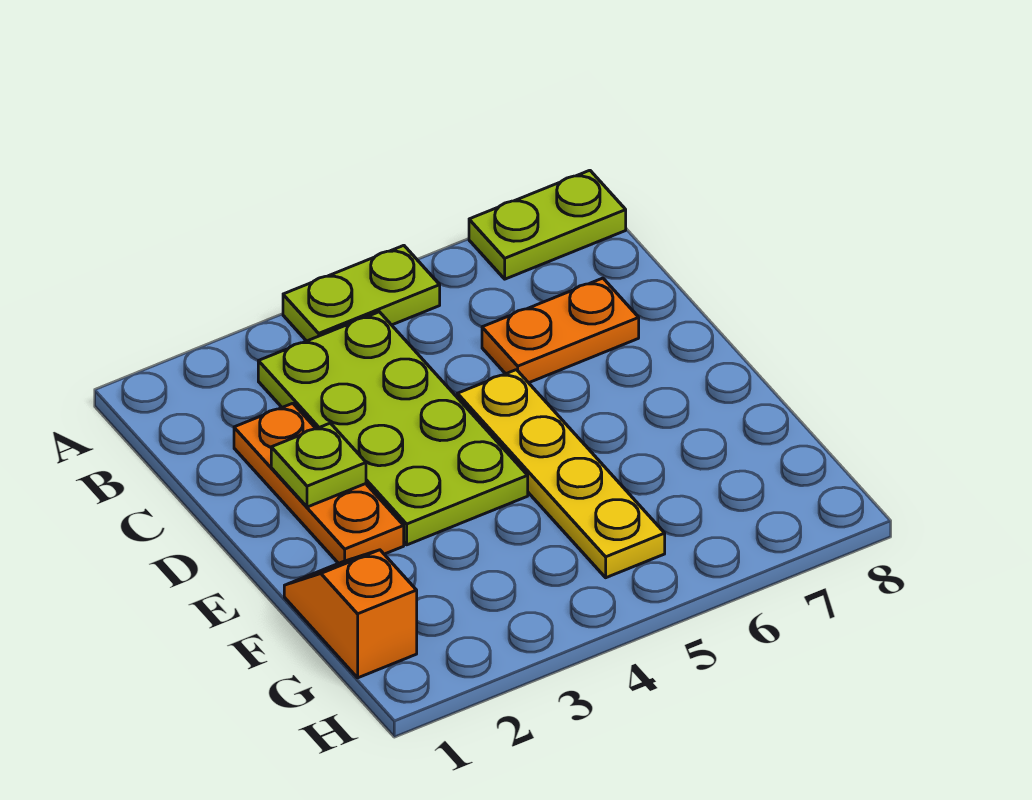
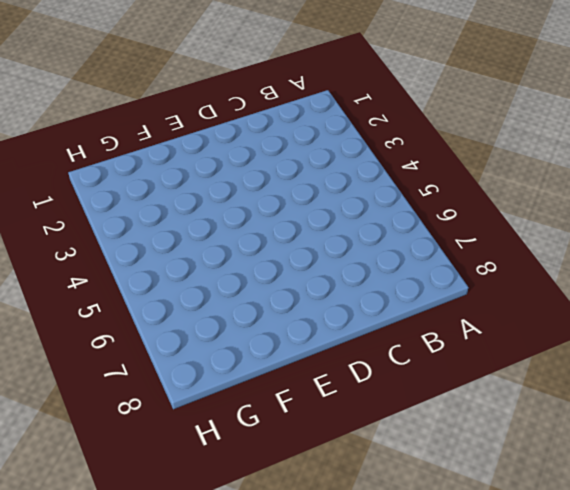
none -> lime plate A4:A5 level 1
none -> lime plate A7:A8 level 1

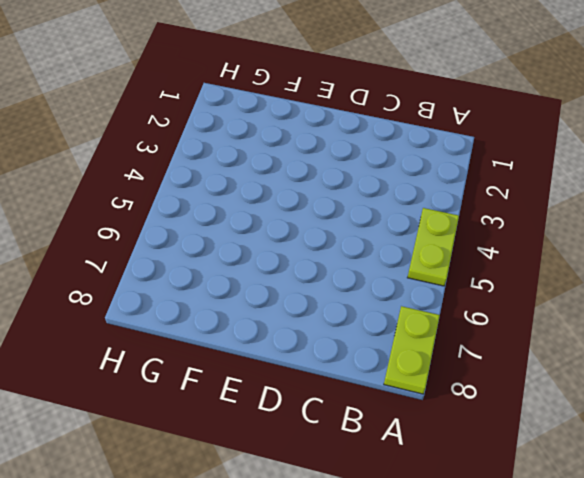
none -> lime plate B3:E4 level 1
none -> orange plate C2:E2 level 1

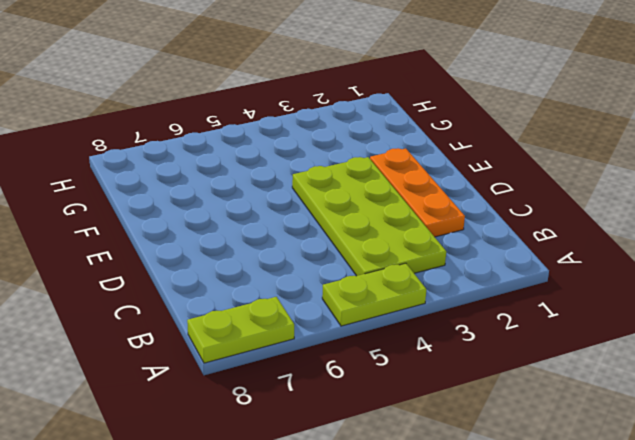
none -> orange plate C6:C7 level 1
none -> yellow plate D5:G5 level 1

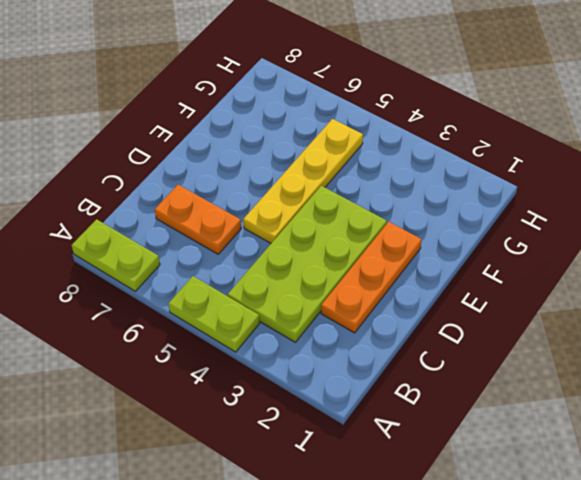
none -> orange slope F1:G1 level 1 top G
none -> lime plate D2 level 2

